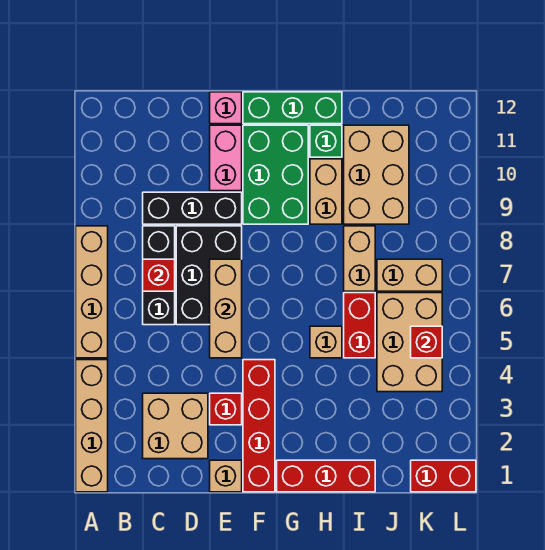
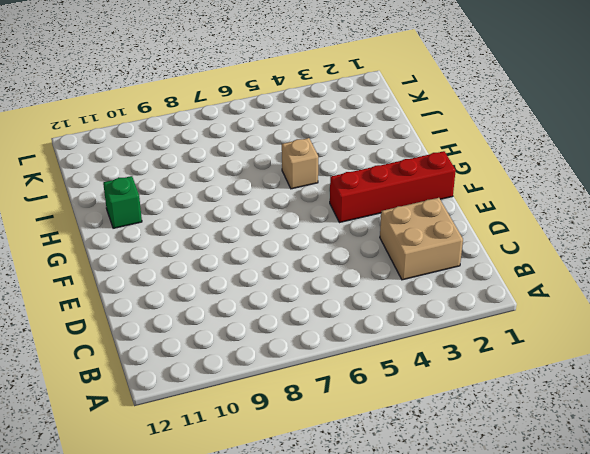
none -> tan brick A1:A4 level 1
none -> tan brick A5:A8 level 1
none -> black brick C6:C8 level 1

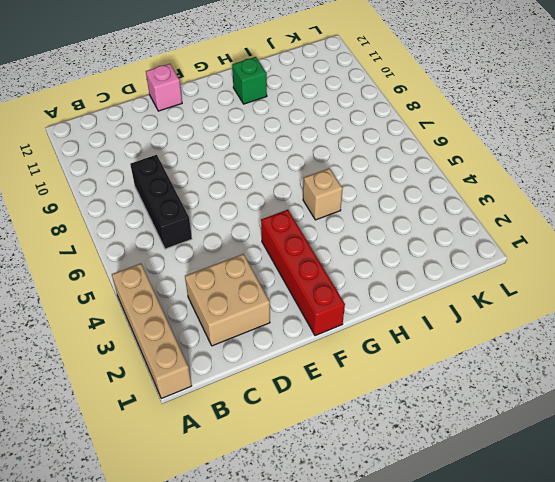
none -> tan brick A5:A8 level 1
none -> black brick C9:E9 level 1
none -> black brick D6:E8 level 1

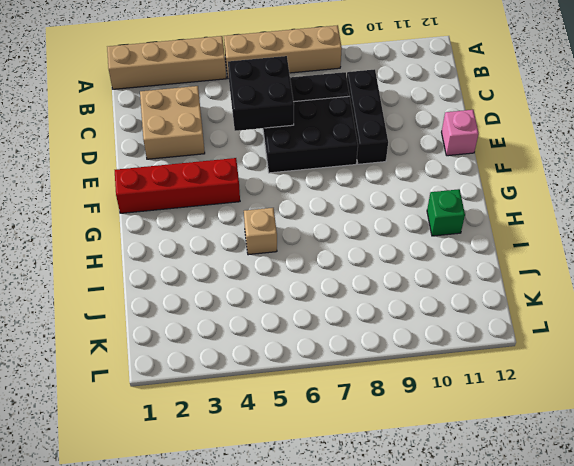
black brick C5:D6 level 2 -> none
none -> tan brick E1 level 1
none -> red brick E3 level 1
none -> pink brick E10:E11 level 1

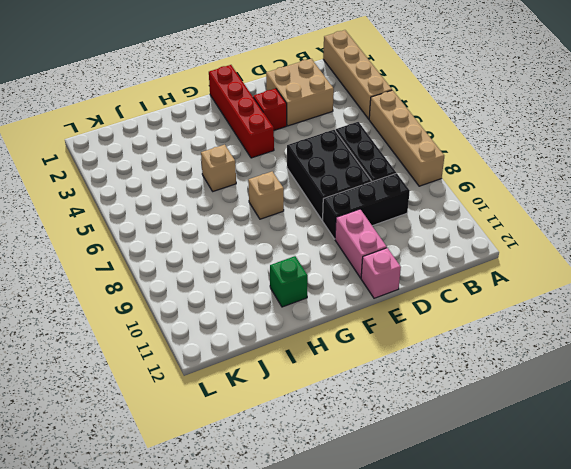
tan brick G7 level 1 -> tan brick E1 level 1
none -> green brick F9:G11 level 1
none -> green brick F12:H12 level 1
none -> red brick G1:I1 level 1

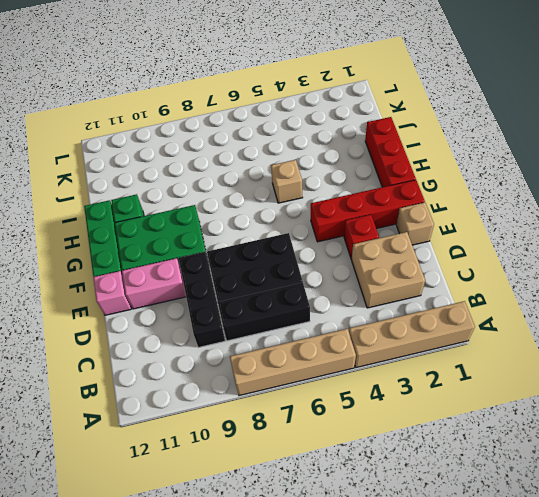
none -> tan brick H9:H10 level 1
none -> red brick I5:I6 level 1
none -> tan brick I7:I8 level 1

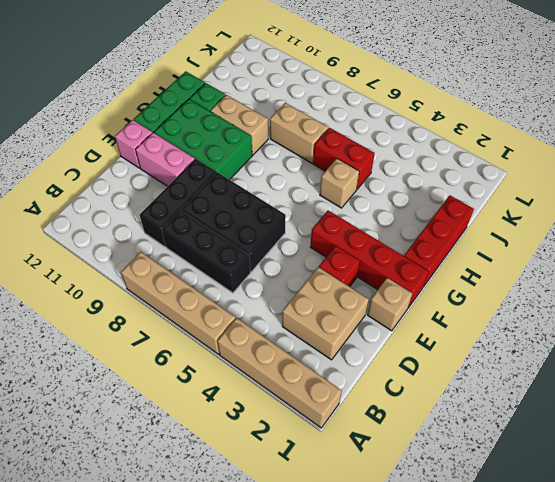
none -> tan brick I9:J11 level 1
none -> tan brick J4:K6 level 1
none -> tan brick J7:K7 level 1

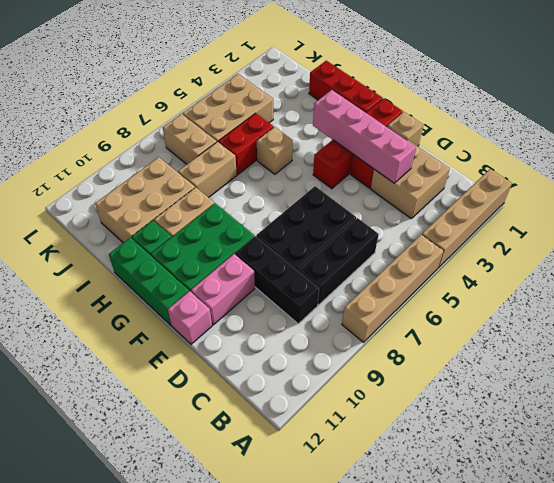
pink brick D3:G3 level 2 -> none
none -> red brick K1:L1 level 1
none -> red brick C7 level 2
none -> tan brick E5:E7 level 2

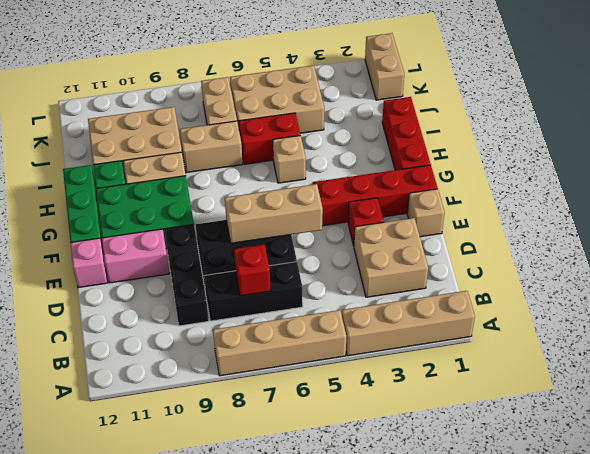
tan brick K1:L1 level 1 -> red brick K1:L1 level 1
none -> red brick K5 level 2

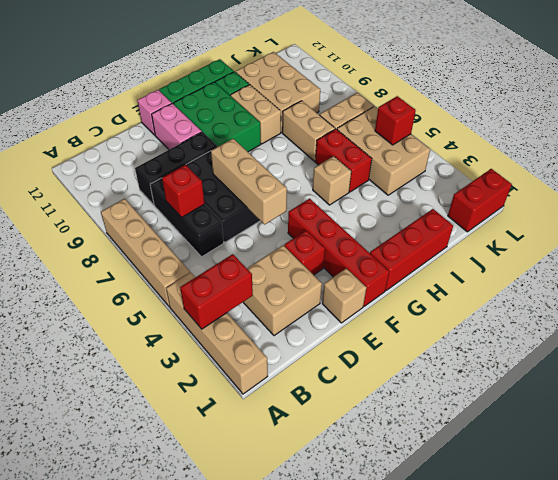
red brick A3:B3 level 2 -> none

